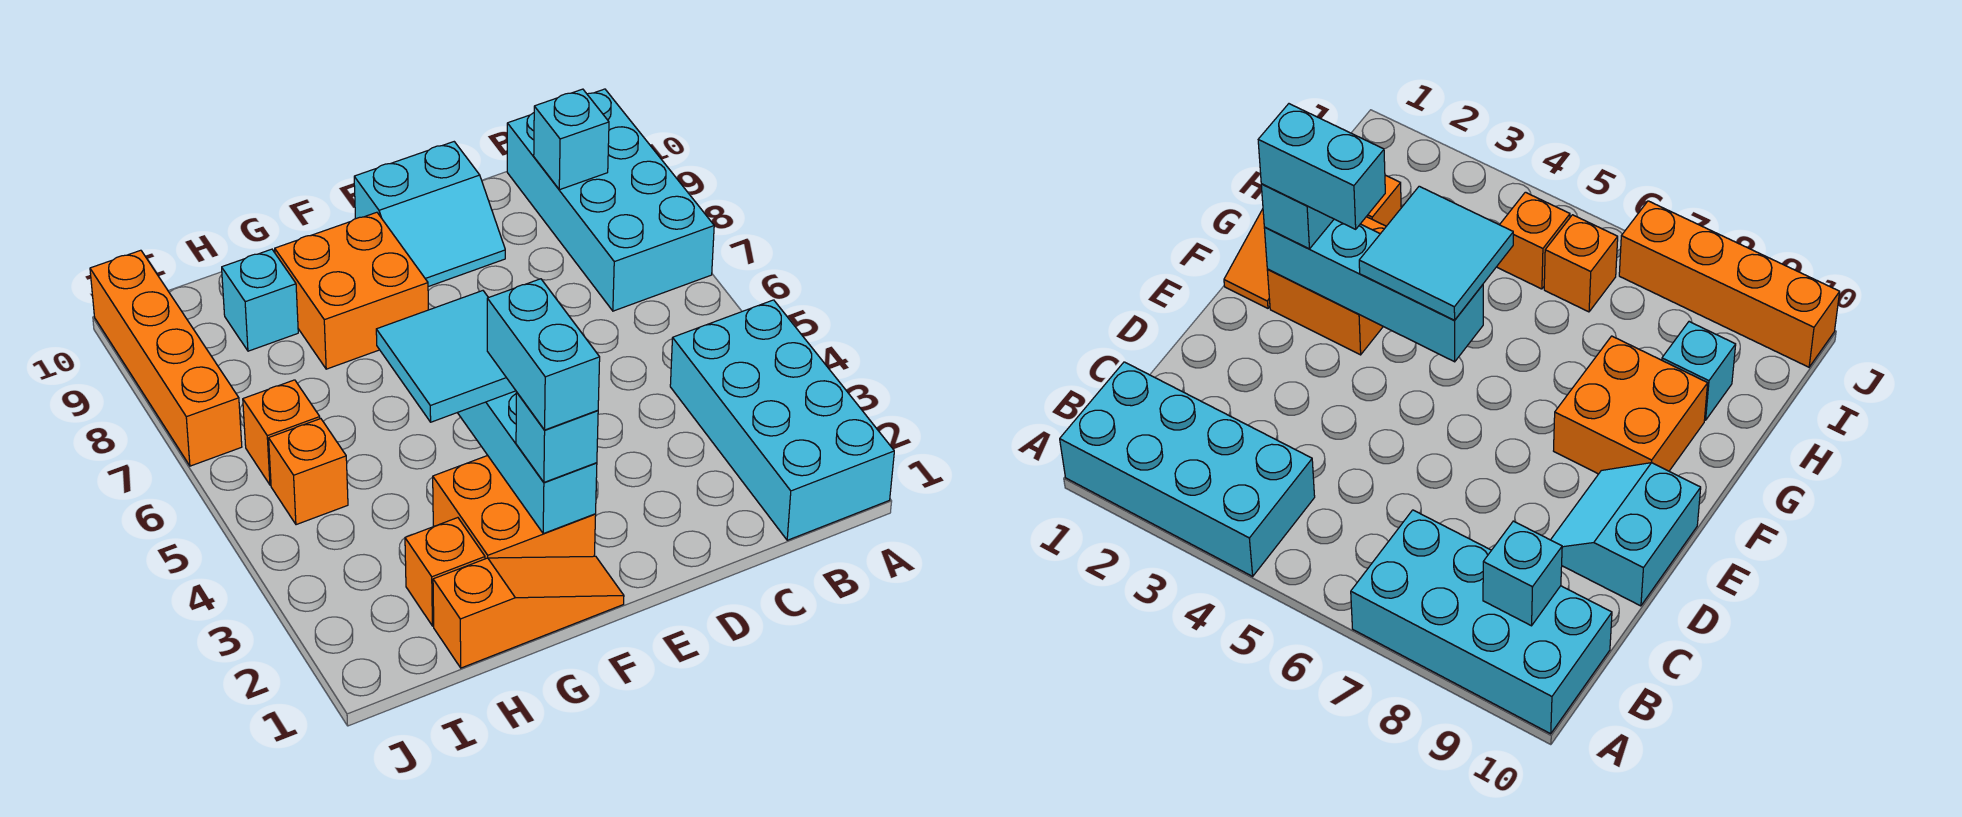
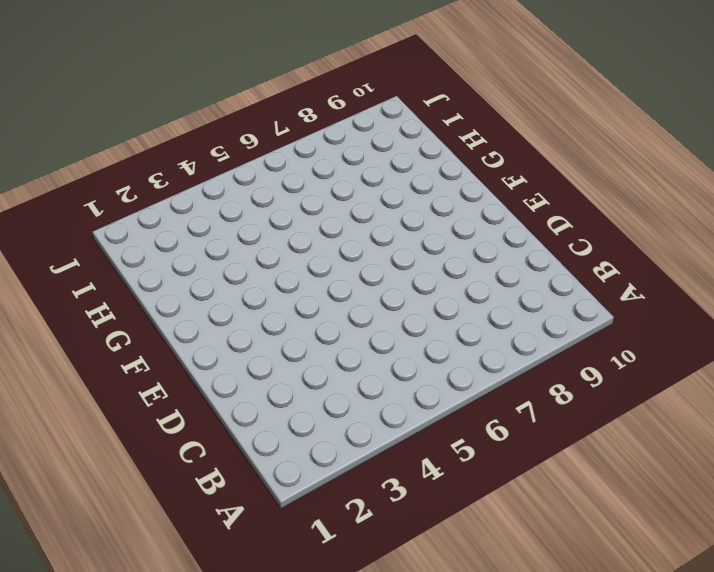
none -> cyan brick A1:B4 level 1
none -> cyan brick A7:B10 level 1
none -> cyan slope D9:E10 level 1 top 10

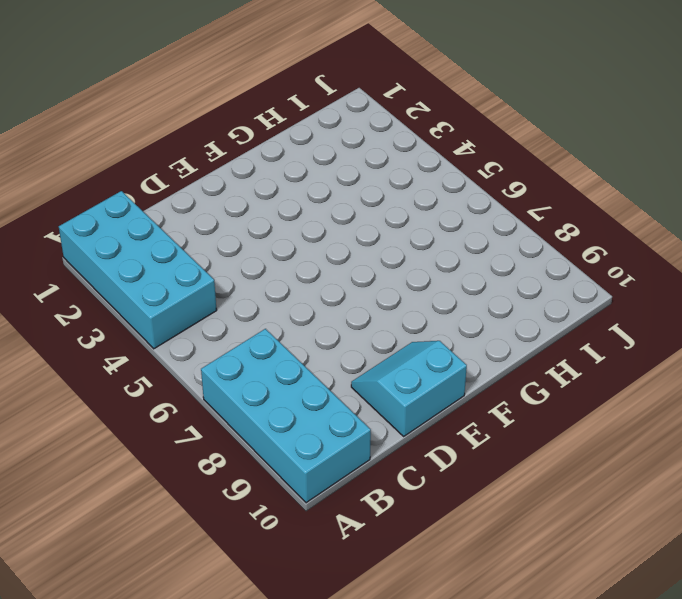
none -> orange slope F1:H1 level 1 top H
none -> orange brick F2:G3 level 1
none -> orange brick F8:G9 level 1

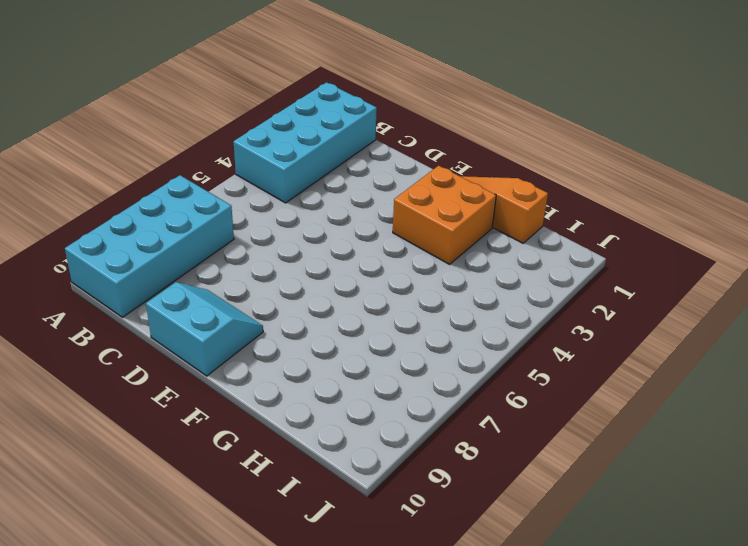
none -> orange brick F8:G9 level 1
none -> orange brick H2 level 1
none -> cyan brick H9 level 1

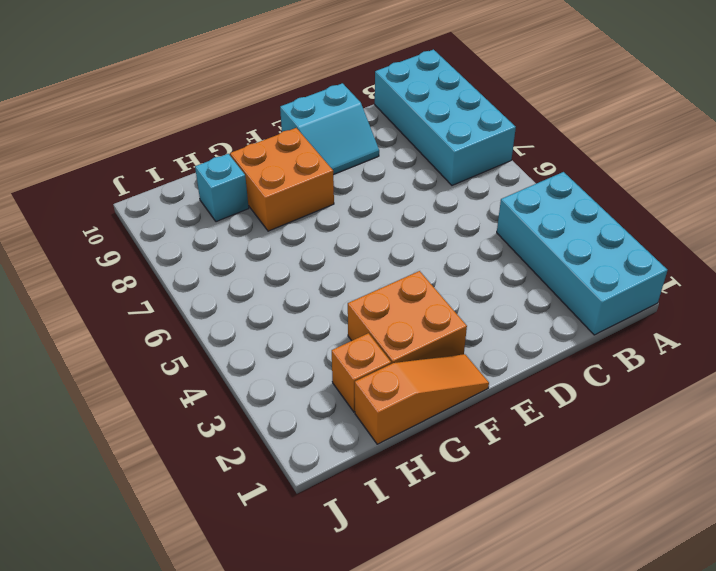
none -> orange brick I5 level 1
none -> orange brick I6 level 1
none -> orange brick J7:J10 level 1

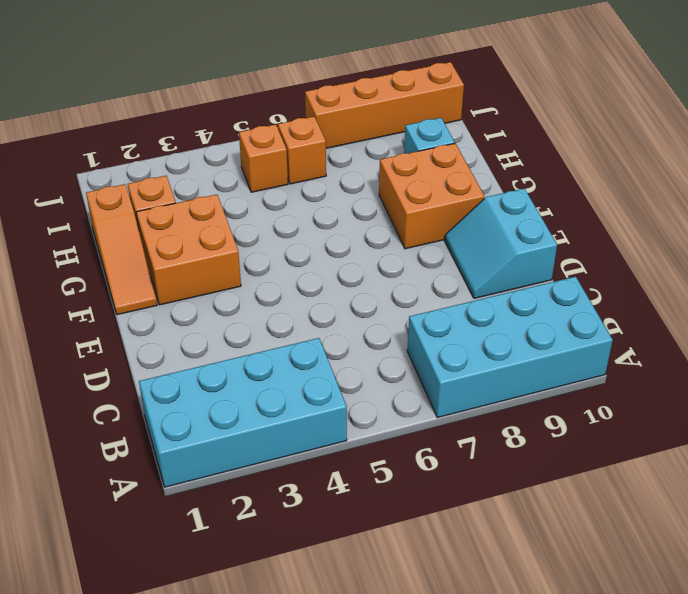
none -> cyan brick B9 level 2
none -> cyan brick F2:F5 level 2
none -> cyan brick F2 level 3

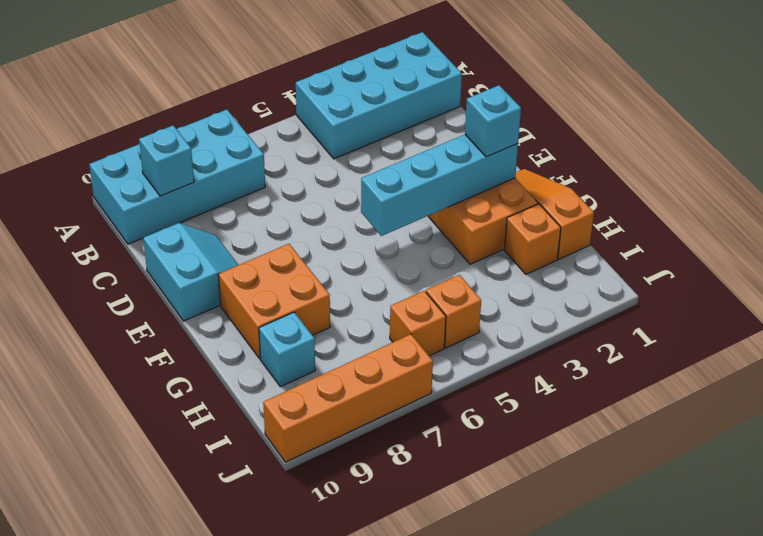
none -> cyan tile F4:G5 level 3
none -> cyan brick F2:F3 level 4

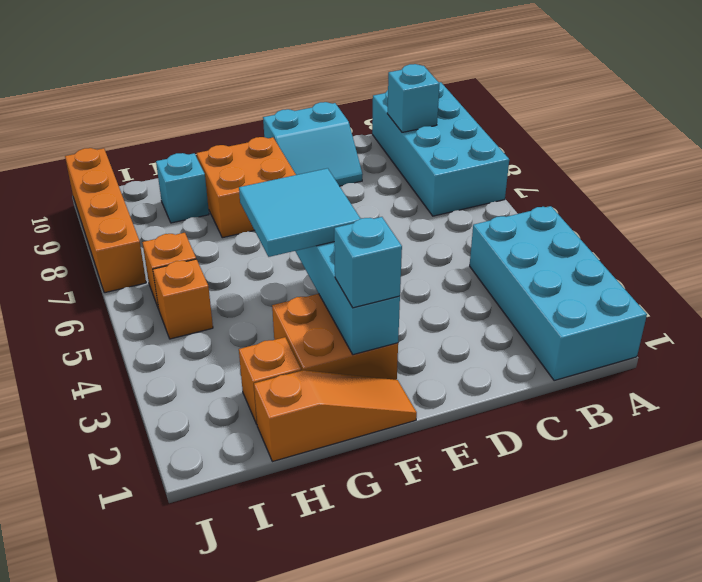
none -> cyan brick F2:F3 level 4

